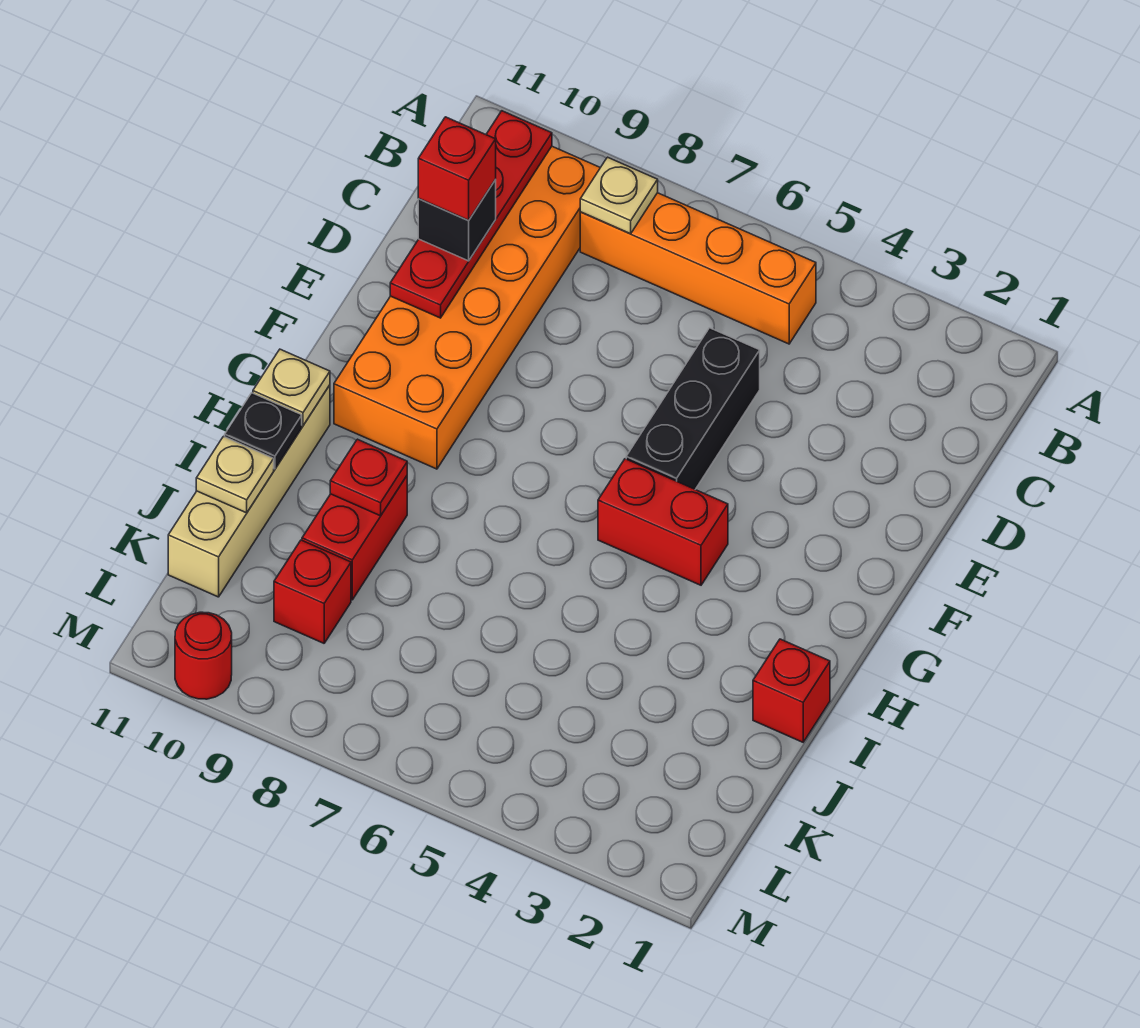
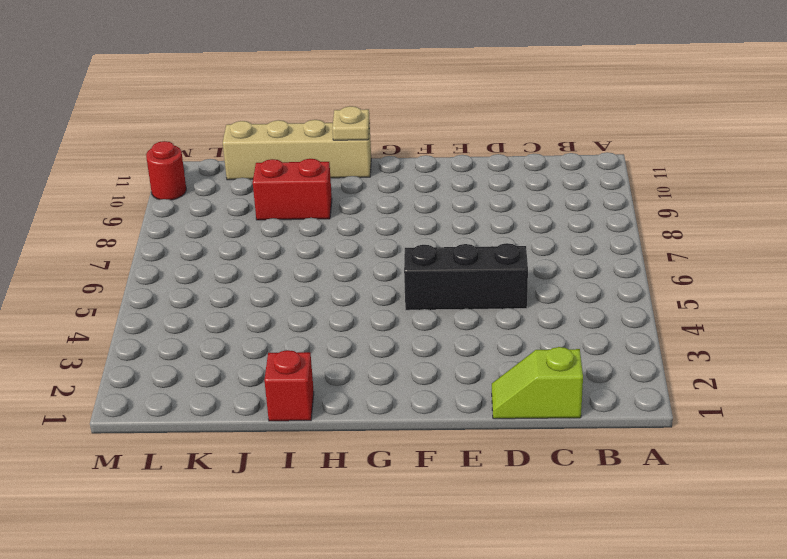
lime slope C1:D1 level 1 top C -> none
none -> orange brick B5:B8 level 1
none -> orange brick B9:G10 level 1
none -> red brick G4:G5 level 1

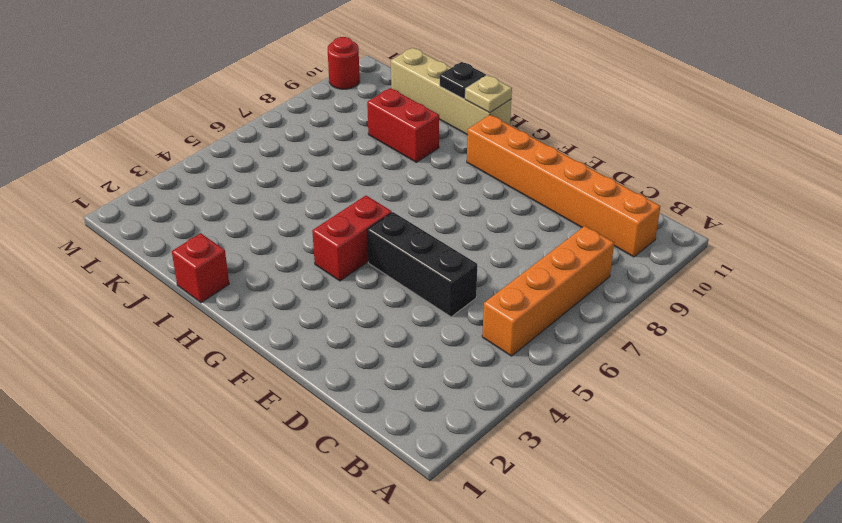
orange brick B10:G10 level 1 -> orange brick B9:G10 level 1
none -> red brick K9 level 1
none -> tan plate B8 level 2
none -> red plate B10:E10 level 2

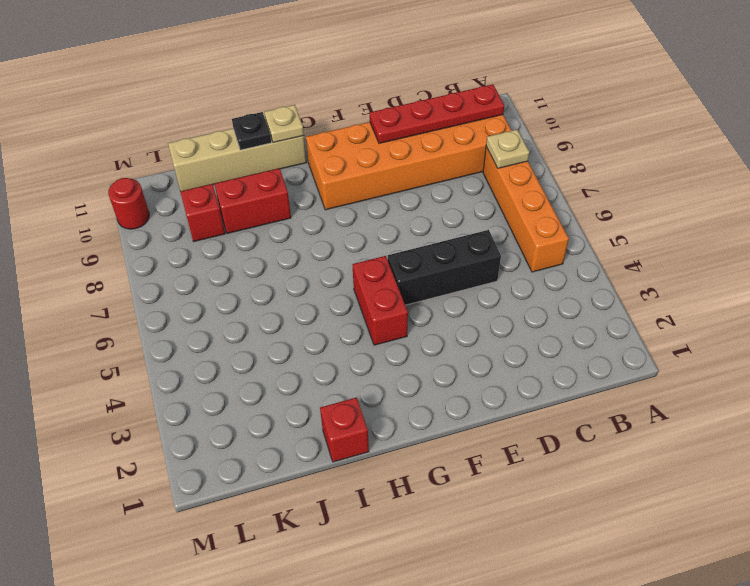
none -> red plate I9 level 2
none -> tan plate J11 level 2
none -> black brick D10 level 3

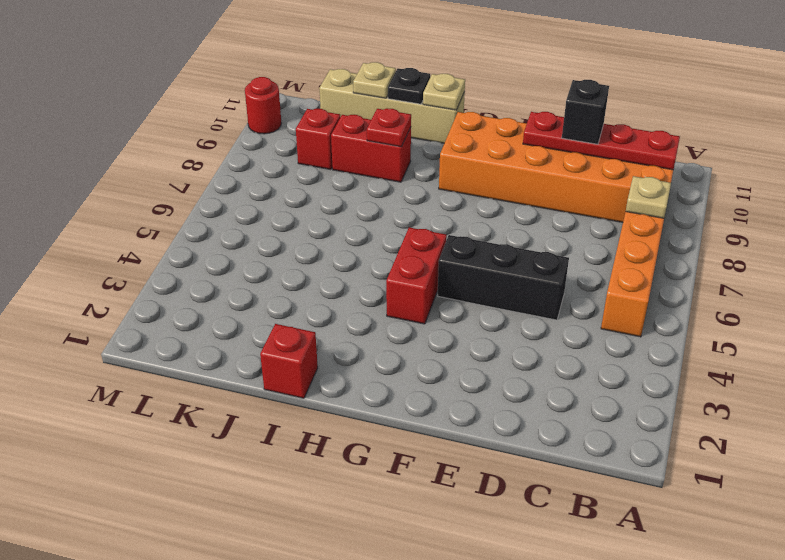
none -> red brick D10 level 4

